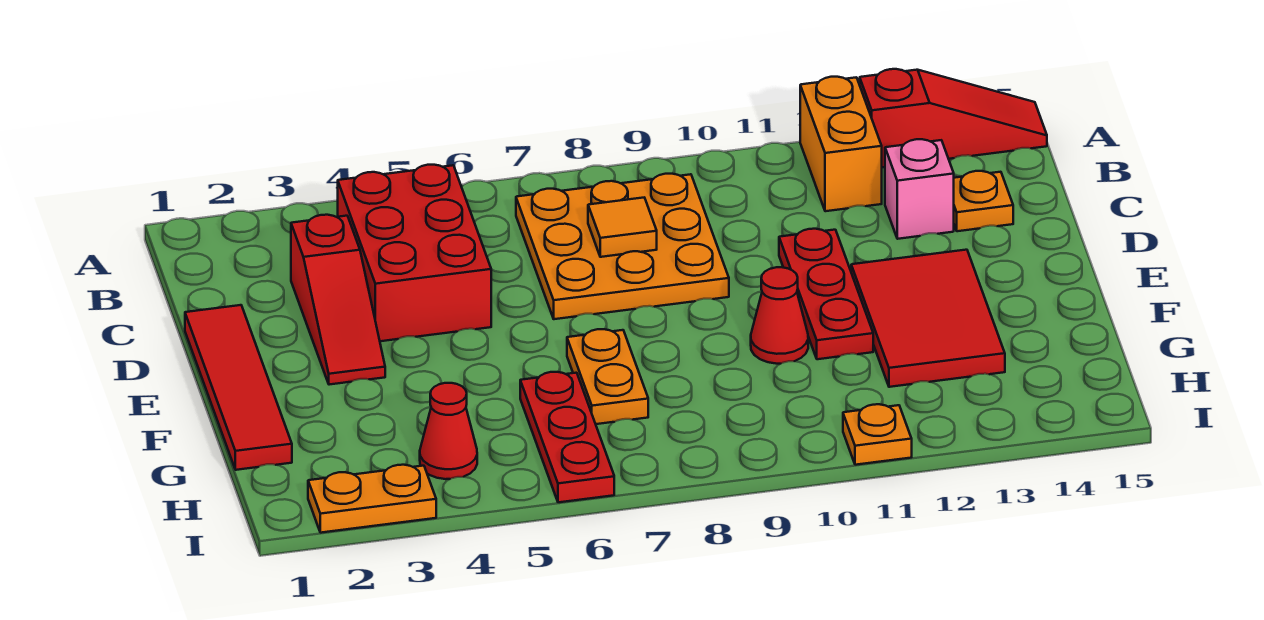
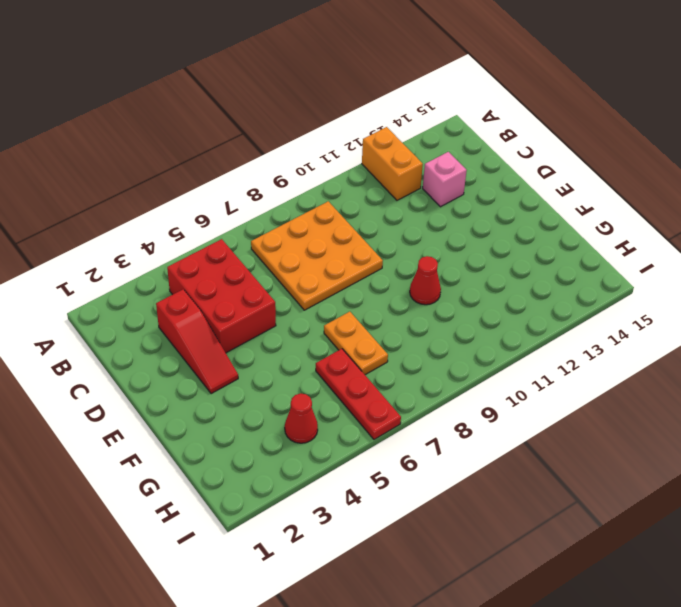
none -> red slope A13:A15 level 1 top 13
none -> orange plate C14 level 1
none -> red tile D1:G1 level 1

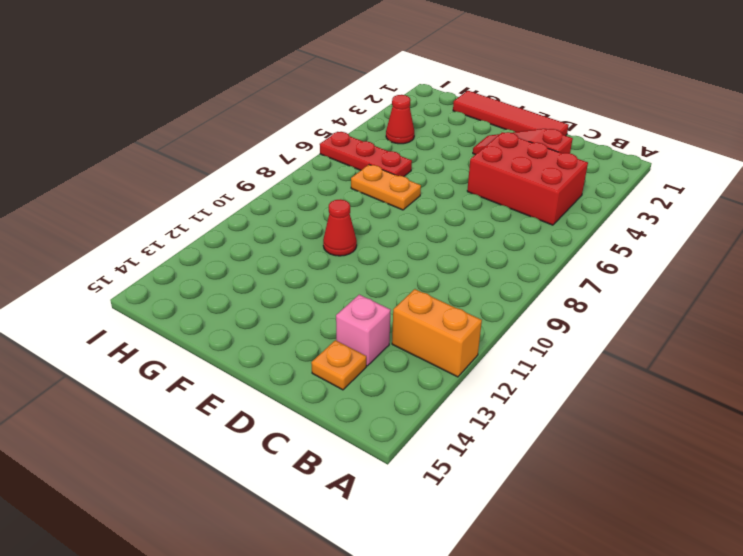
none -> red slope A13:A15 level 1 top 13
none -> orange plate B7:D9 level 1
none -> red plate D11:F11 level 1

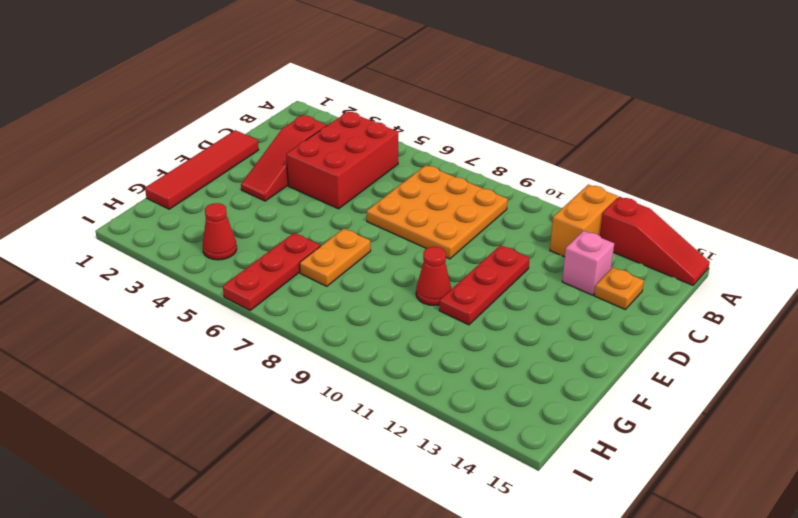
none -> red tile E12:G13 level 1
none -> orange plate I2:I3 level 1
none -> orange plate I11 level 1

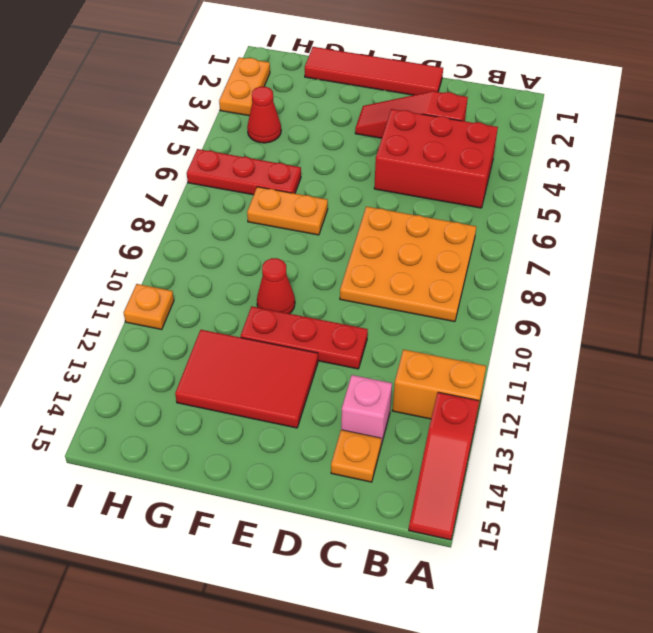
none -> orange tile C8 level 2

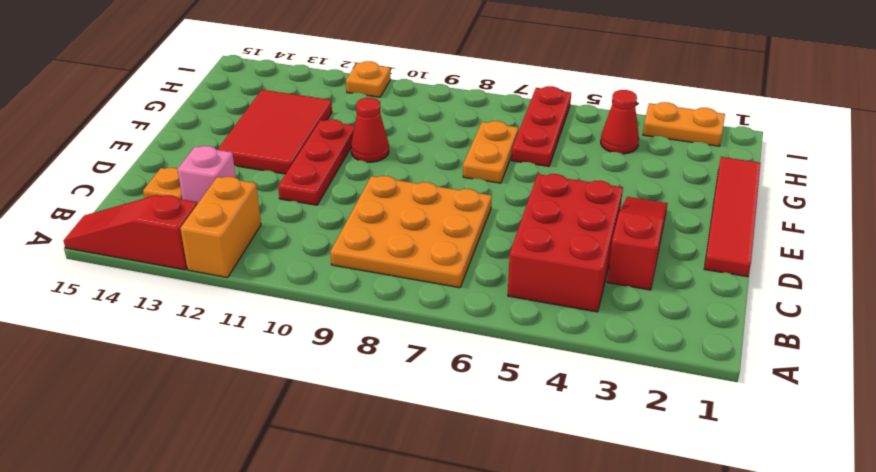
none -> orange tile C8 level 2

